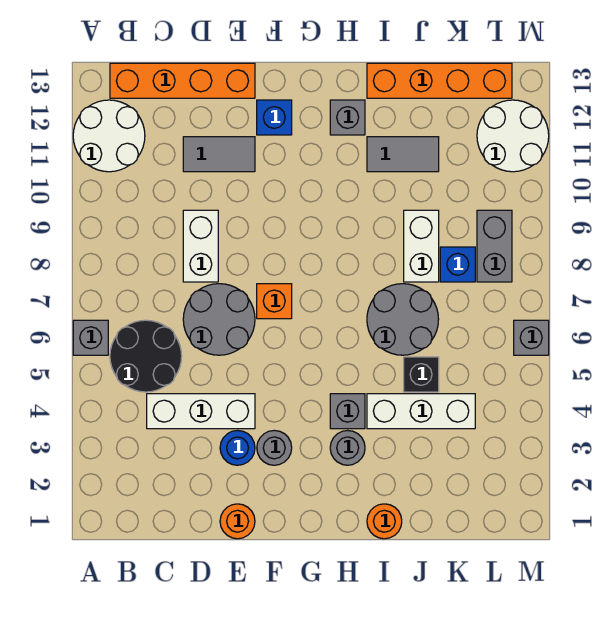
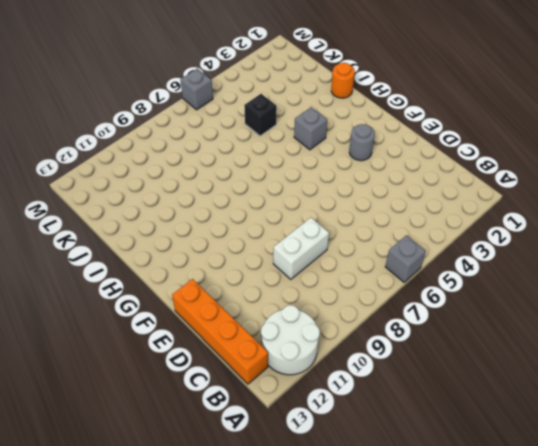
none -> black round brick B5:C6 level 1
none -> white brick C4:E4 level 1
none -> grey round brick D6:E7 level 1

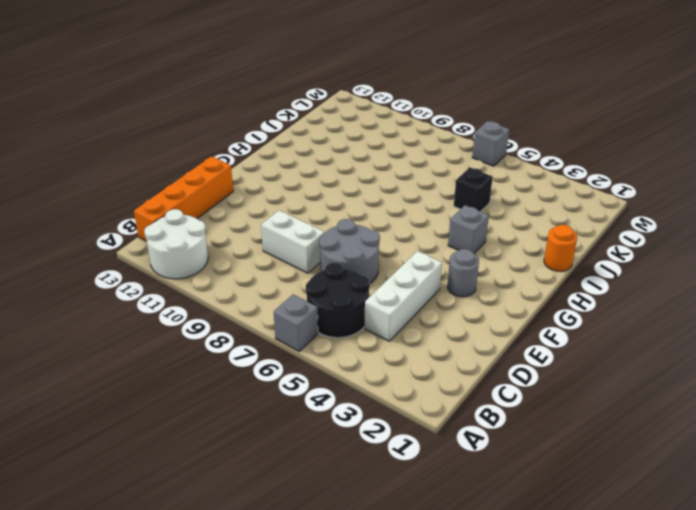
none -> grey tile D11:E11 level 1
none -> orange round brick E1 level 1
none -> blue round brick E3 level 1

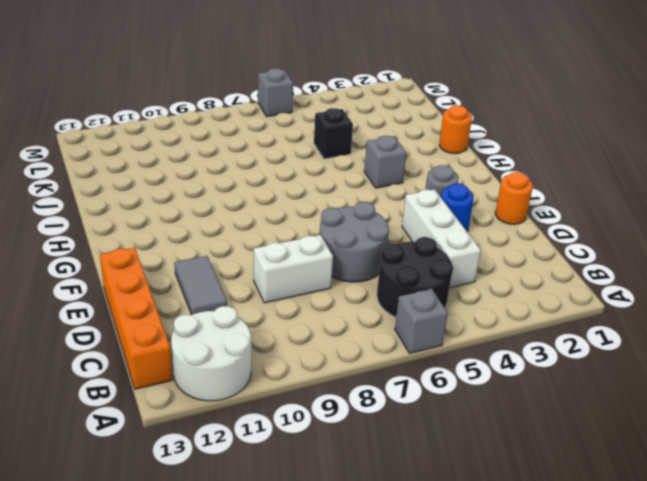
none -> orange brick F7 level 1
none -> blue brick F12 level 1
none -> grey round brick H3 level 1

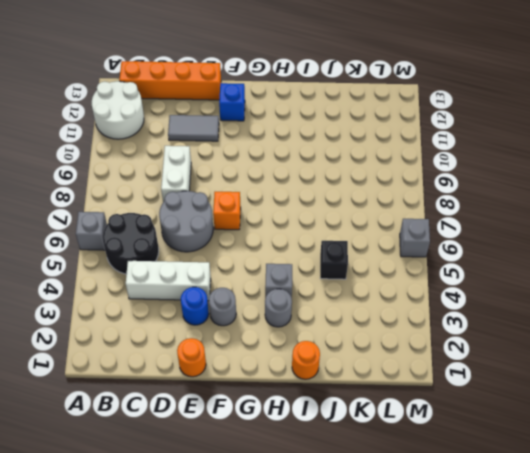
none -> grey brick H12 level 1
none -> white brick I4:K4 level 1
none -> grey round brick I6:J7 level 1

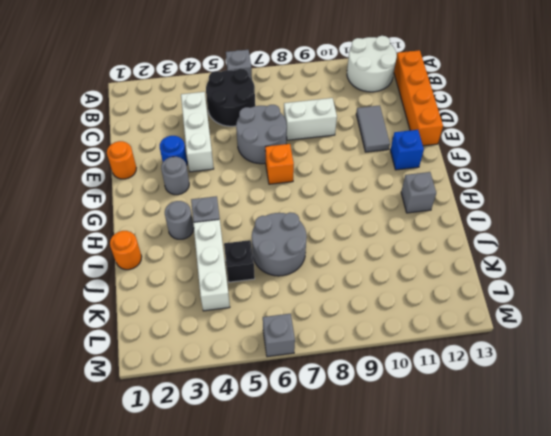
none -> grey tile I11:J11 level 1
none -> orange brick I13:L13 level 1
none -> white brick J8:J9 level 1

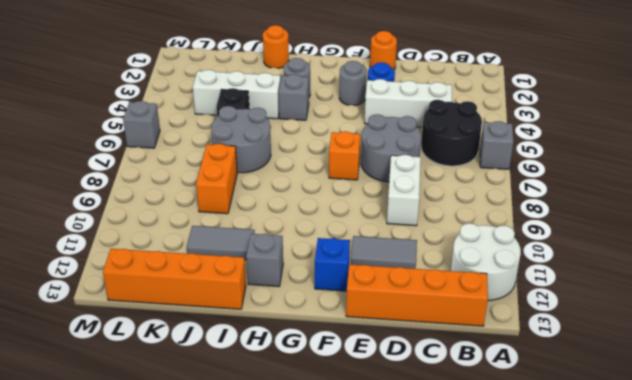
orange brick J8:J9 level 1 -> white brick J8:J9 level 1
none -> blue brick K8 level 1
none -> grey brick L8:L9 level 1
none -> white round brick L11:M12 level 1

